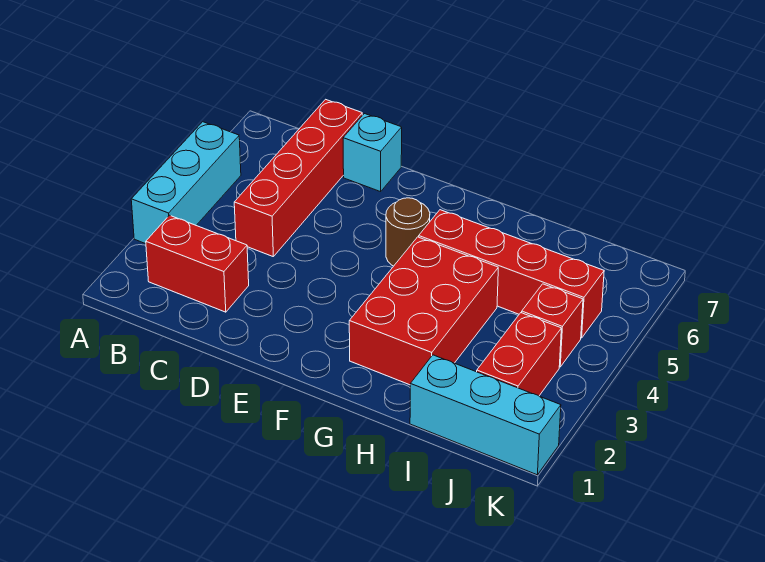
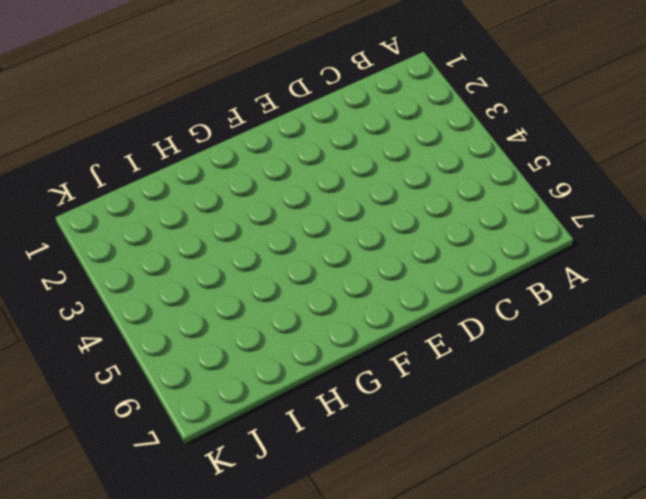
none -> cyan brick A3:A5 level 1
none -> red brick B2:C2 level 1

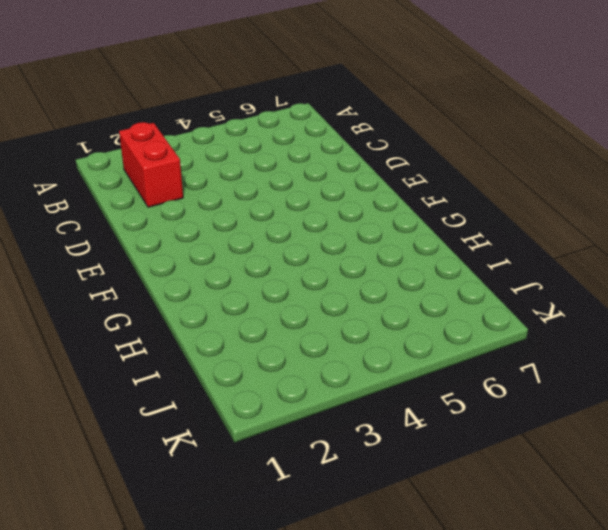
none -> cyan brick A3:A5 level 1
none -> red brick C4:C7 level 1

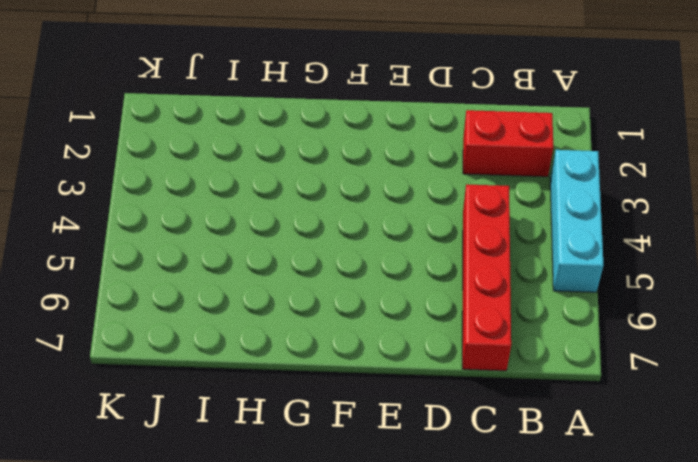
none -> cyan brick D7 level 1
none -> brown round brick F5 level 1

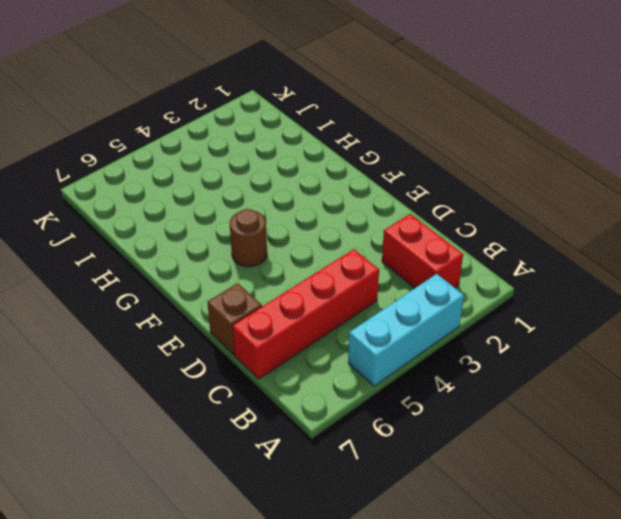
brown brick D7 level 1 -> cyan brick D7 level 1
none -> red brick G2:H4 level 1
none -> red brick G5:J5 level 1

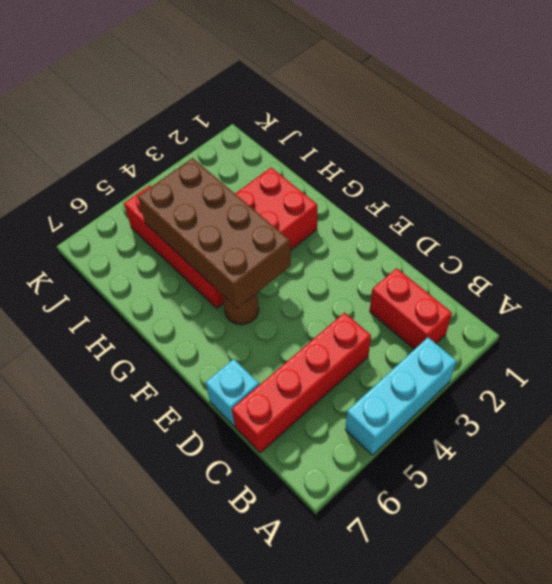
brown brick F4:I5 level 2 -> none
none -> cyan brick I1:K1 level 1
none -> red brick J2:J3 level 1

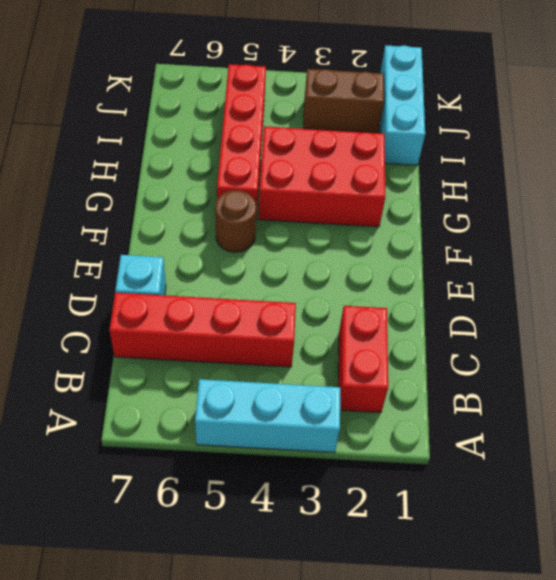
brown brick J2:J3 level 1 -> red brick J2:J3 level 1
none -> red brick J4 level 1

